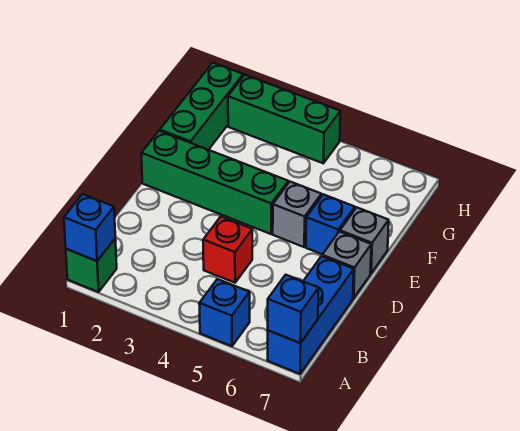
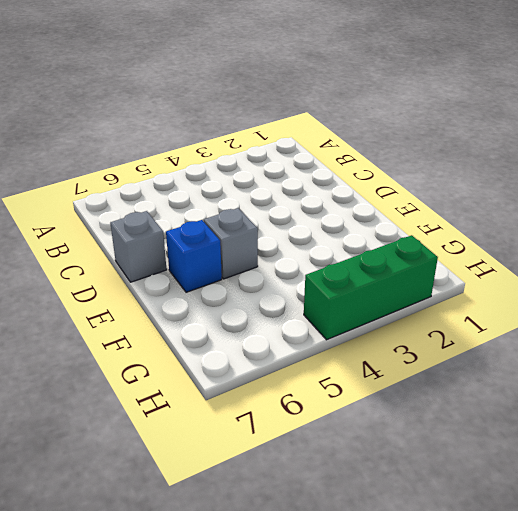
none -> green brick A1 level 1
none -> blue brick A5 level 1
none -> blue brick A7:C7 level 1

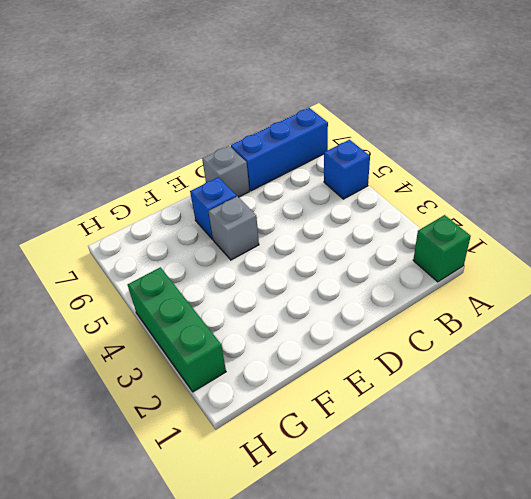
none -> red brick C4 level 1
none -> green brick E1:E4 level 1
none -> grey brick E7 level 1

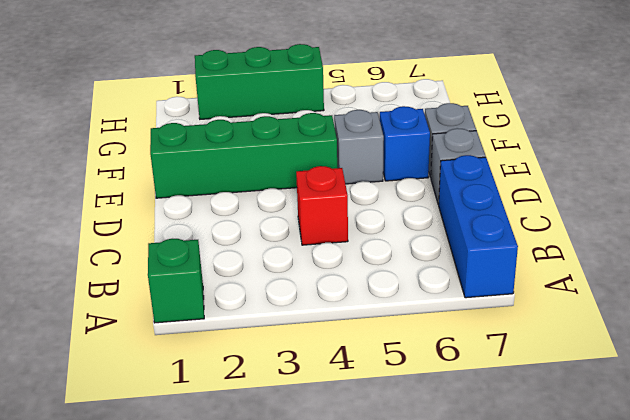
none -> blue brick A5 level 1
none -> green brick F1:H1 level 1
none -> blue brick A1 level 2

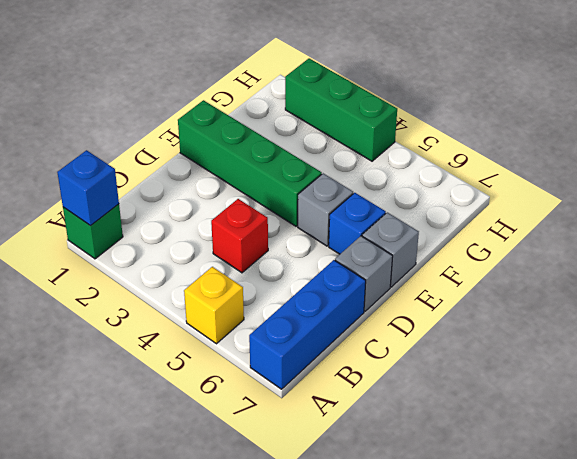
yellow brick A5 level 1 -> blue brick A5 level 1
none -> green brick F1:H1 level 1
none -> blue brick A7 level 2

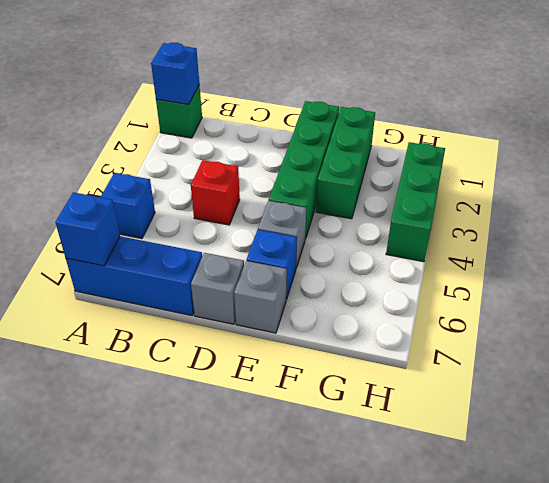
green brick F1:F3 level 1 -> green brick F1:H1 level 1

